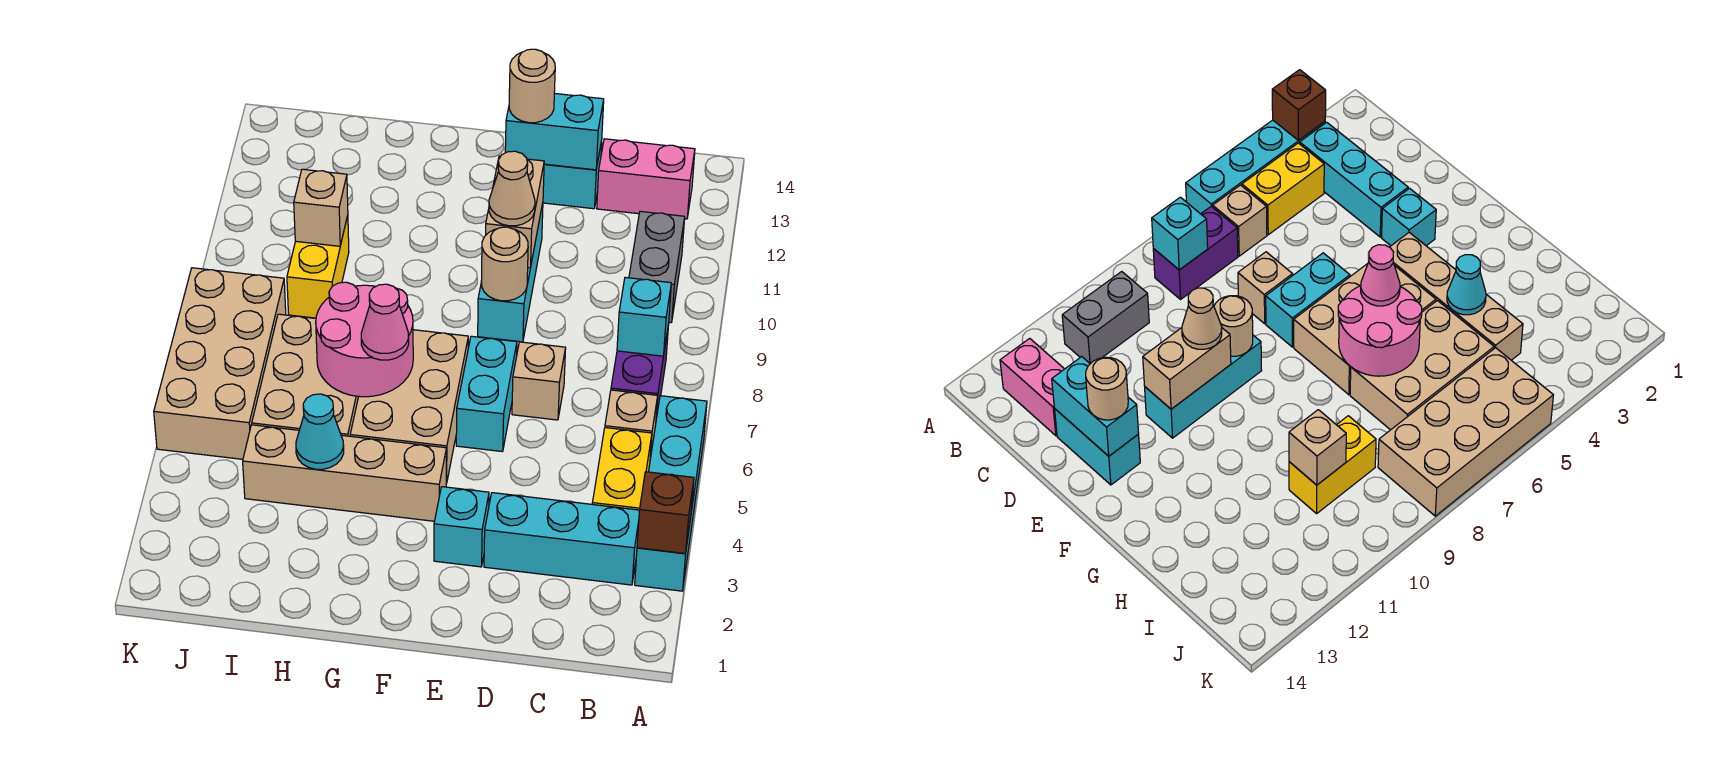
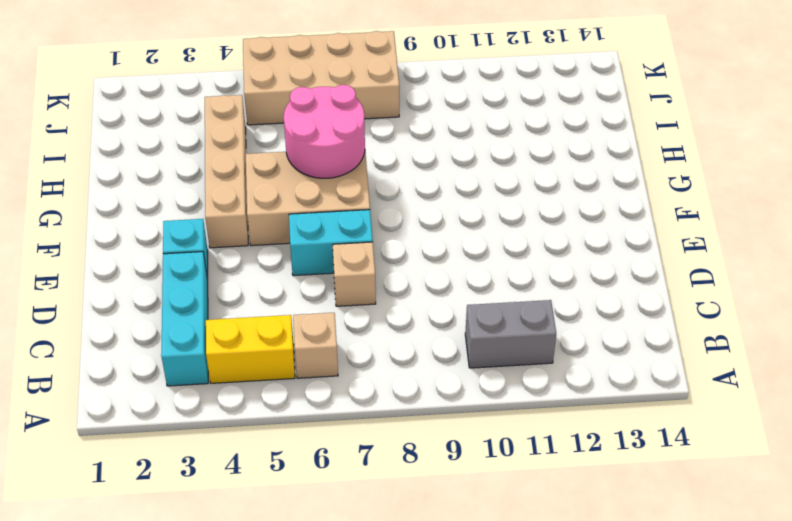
none -> cyan brick A3:A6 level 1
none -> purple brick B7:B8 level 1
none -> pink brick B13:C13 level 1

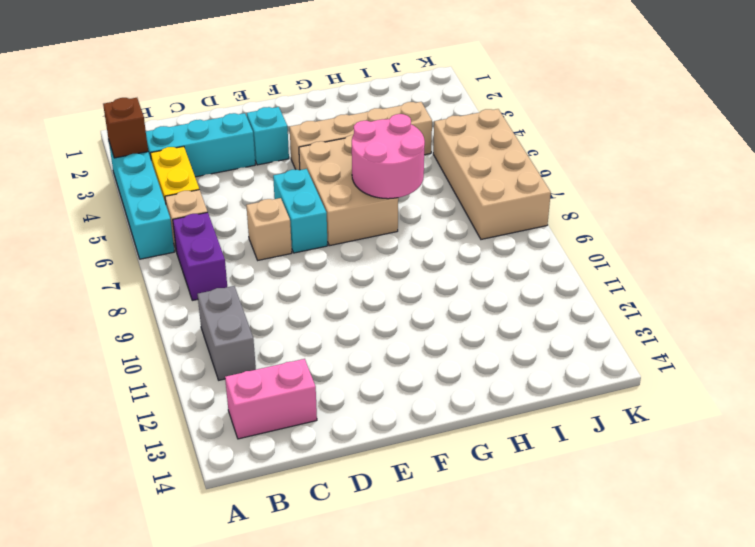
none -> cyan brick D13:E13 level 1
none -> cyan brick E9:E11 level 1
none -> tan brick H5:I7 level 1

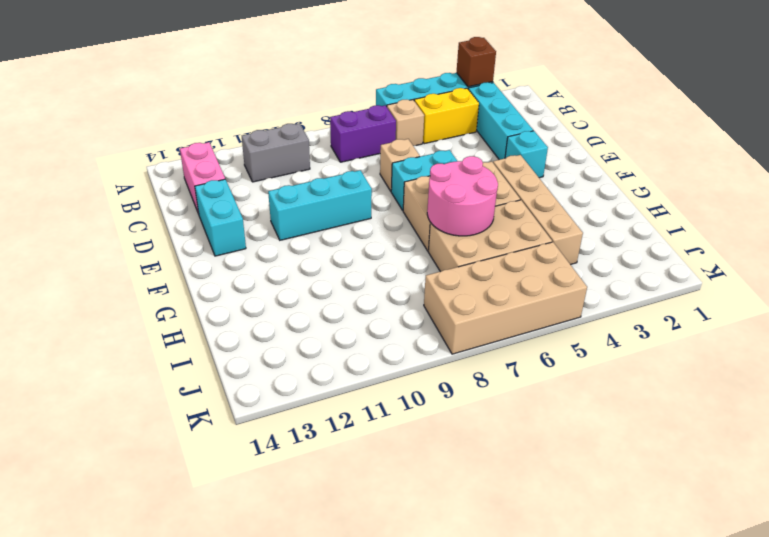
none -> yellow brick I9:I10 level 1
none -> cyan brick B8 level 2
none -> cyan brick D13:E13 level 2

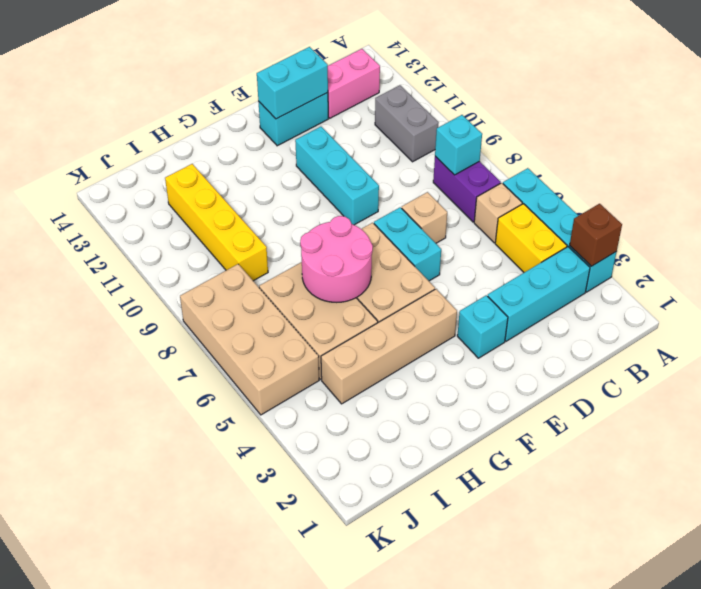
yellow brick I9:I12 level 1 -> yellow brick I9:I10 level 1
none -> tan round brick E9 level 2
none -> tan brick E10:E11 level 2
none -> cyan cone H4 level 2

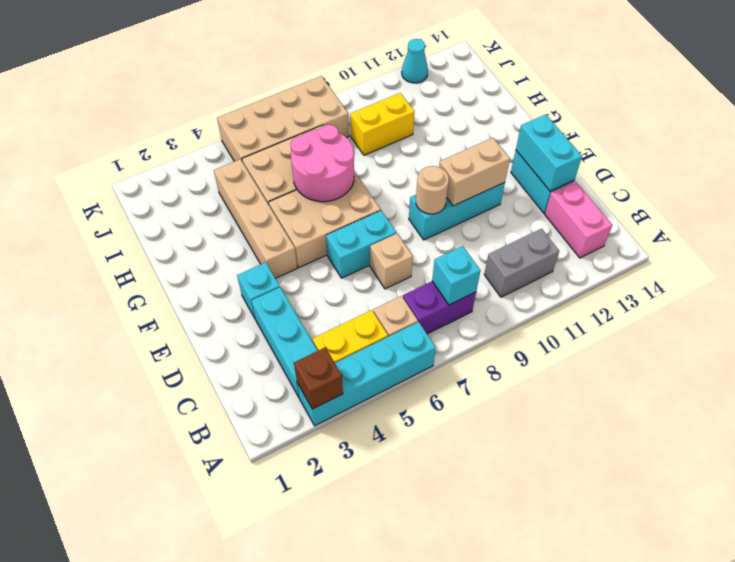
cyan cone K12 level 1 -> cyan cone H4 level 2
none -> tan brick I10 level 2
none -> tan cone E10 level 3
none -> tan round brick E13 level 3

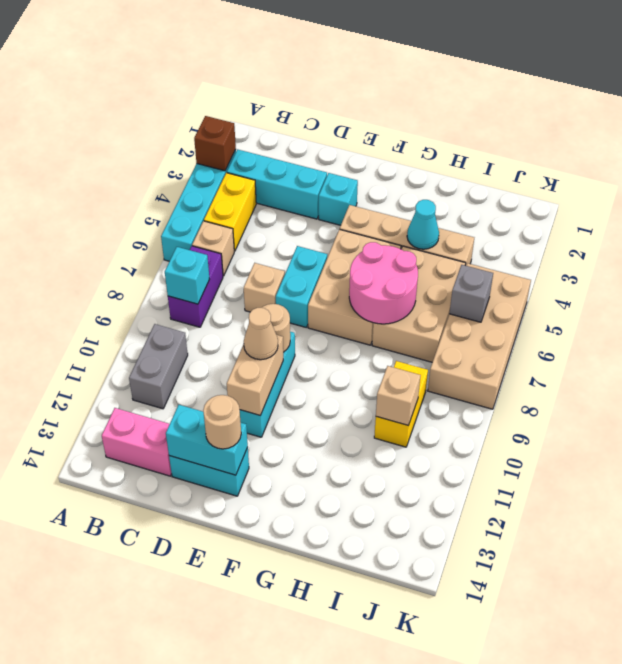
grey brick J6 level 2 -> none
none -> pink cone G6 level 3

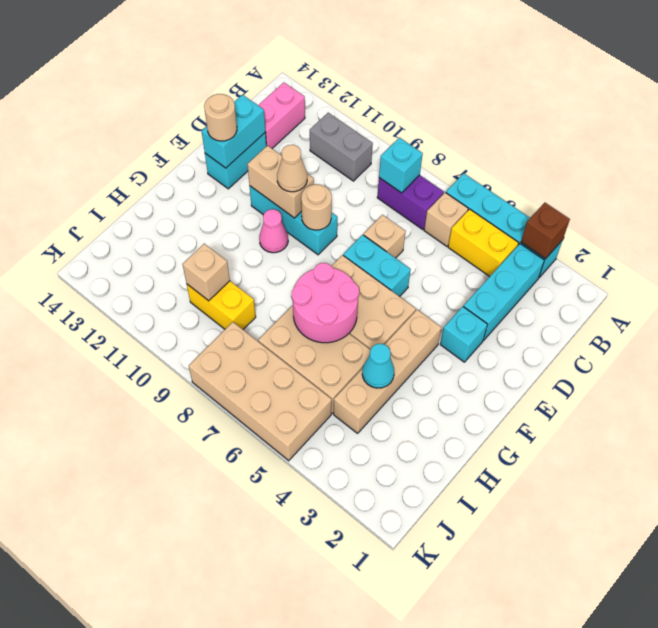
pink cone F10 level 1 -> pink cone G6 level 3

